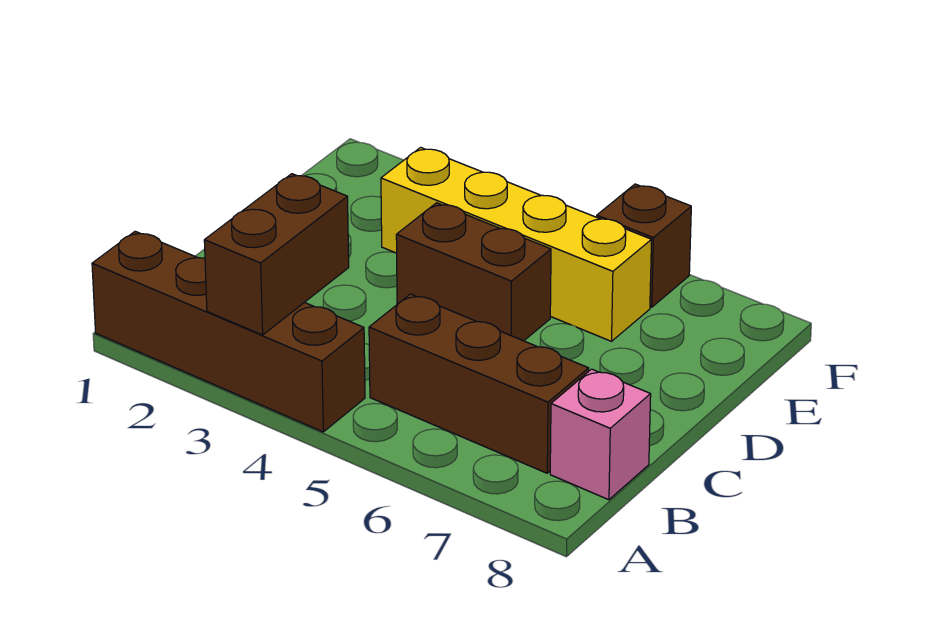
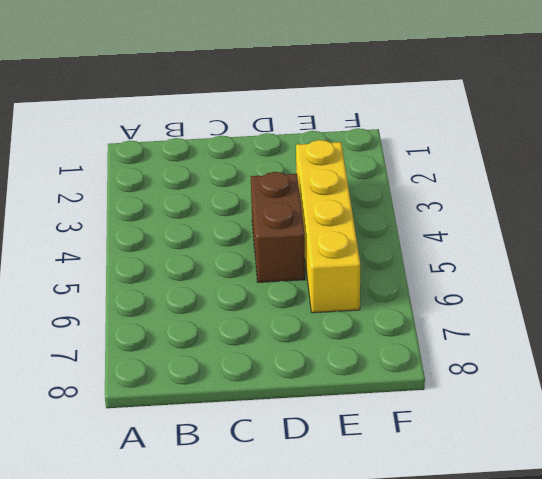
none -> brown brick A1:A4 level 1
none -> brown brick B5:B7 level 1

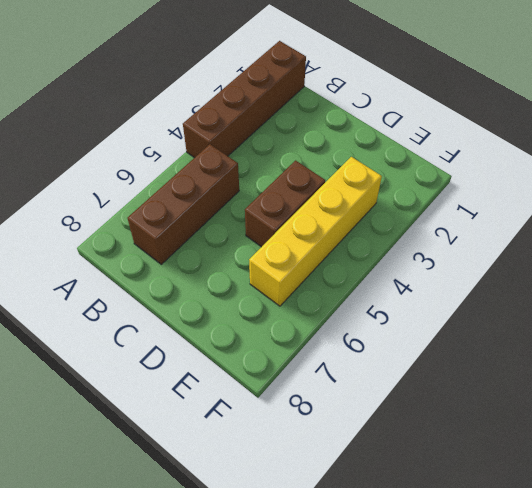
none -> pink brick B8 level 1
none -> brown brick F6 level 1

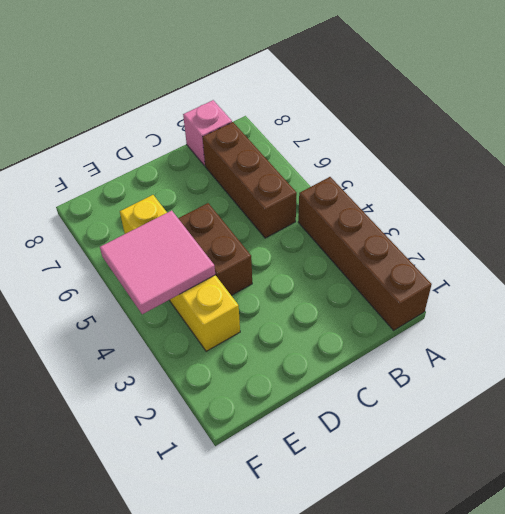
pink tile E4:F5 level 2 -> none
none -> brown brick F6 level 1
none -> brown brick A3:B3 level 2

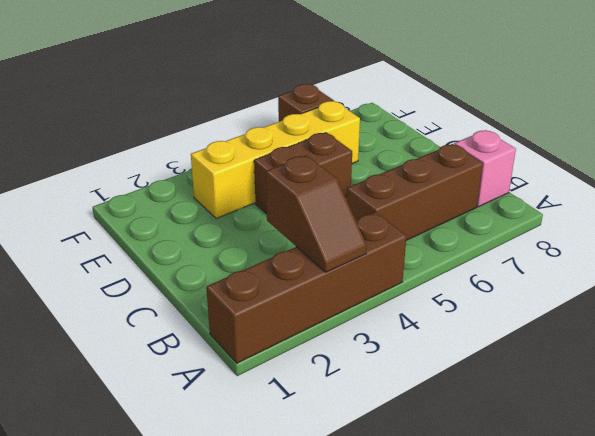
brown slope A3:B3 level 2 top B -> brown brick A3:B3 level 2

